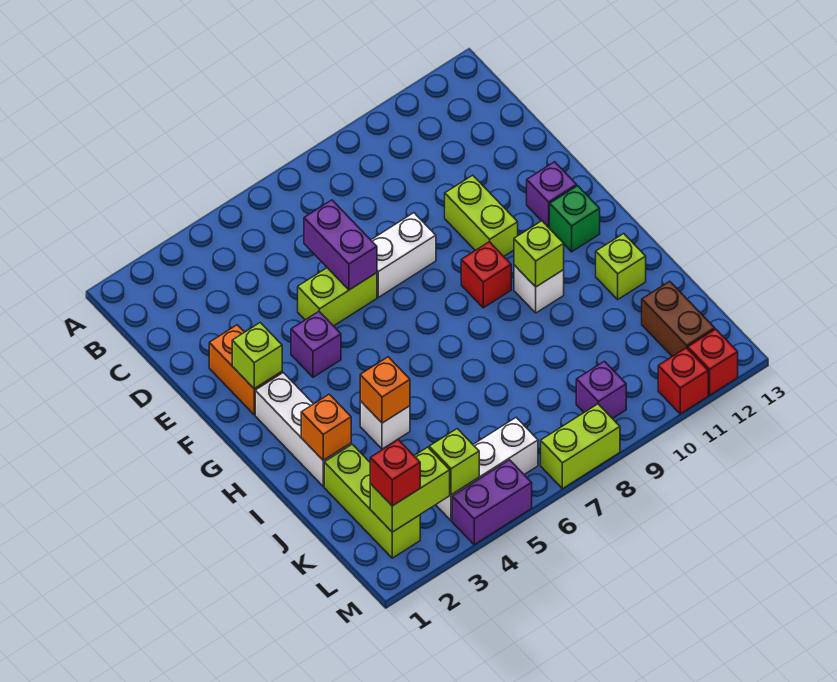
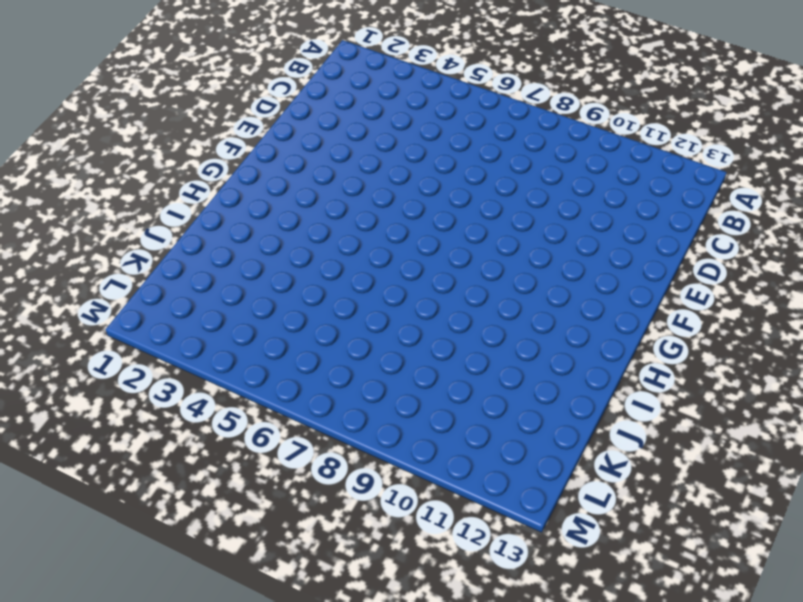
none -> orange brick E2:F2 level 1
none -> lime brick E5:E6 level 1
none -> white brick E7:E8 level 1

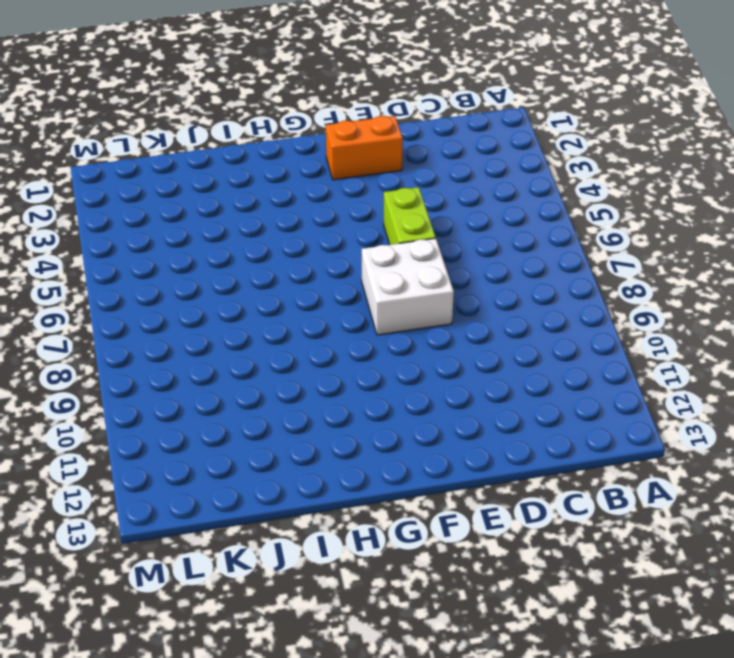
white brick E7:F8 level 1 -> white brick E7:E8 level 1
none -> lime brick E10:F10 level 1
none -> purple brick F4 level 1
none -> purple brick F12 level 1

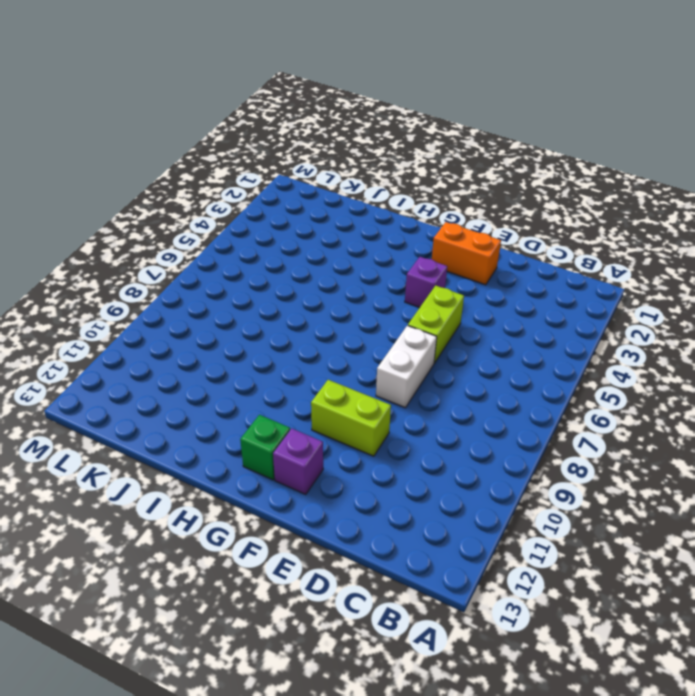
none -> white brick G2:I2 level 1
none -> red brick G9 level 1
none -> white brick H10 level 1

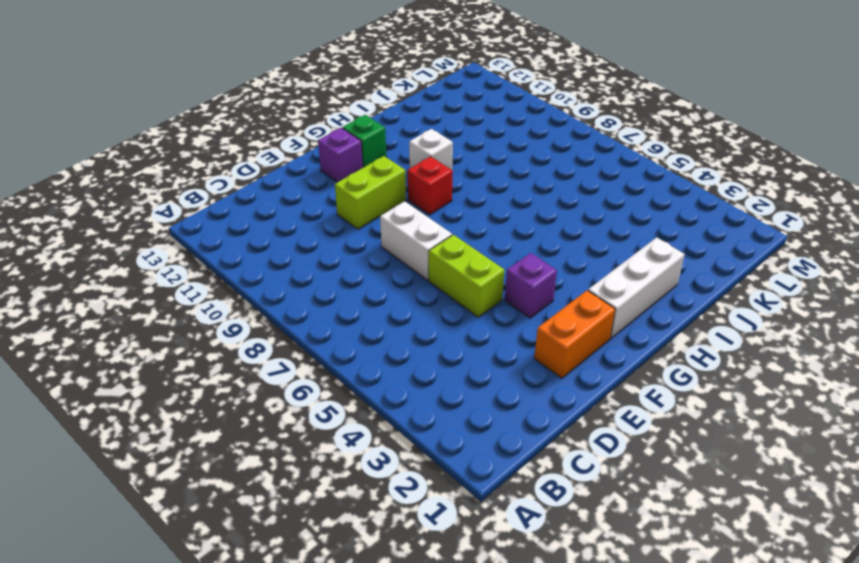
none -> white brick I4 level 1
none -> lime brick I12 level 1
none -> lime brick J2:L2 level 1

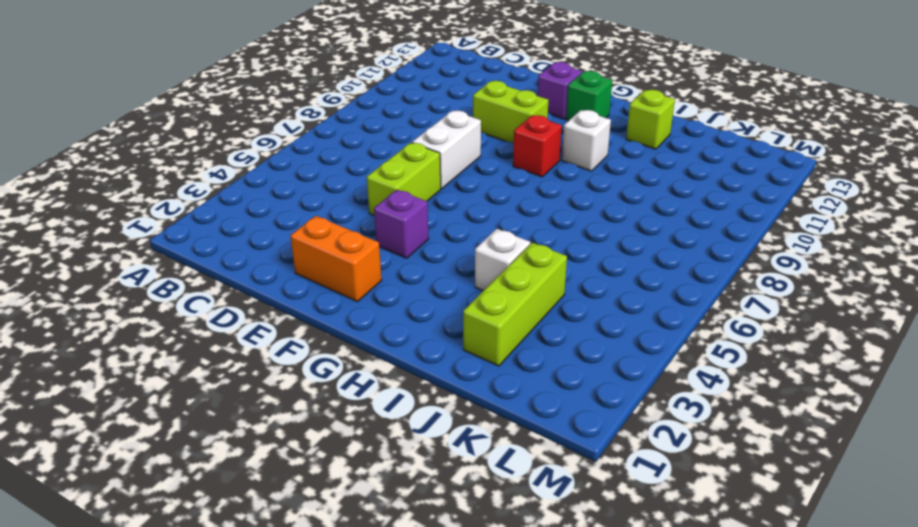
lime brick J2:J4 level 1 -> lime brick J2:L2 level 1
none -> white brick G2:I2 level 1
none -> brown brick K12:L12 level 1
none -> white brick L4:L6 level 1

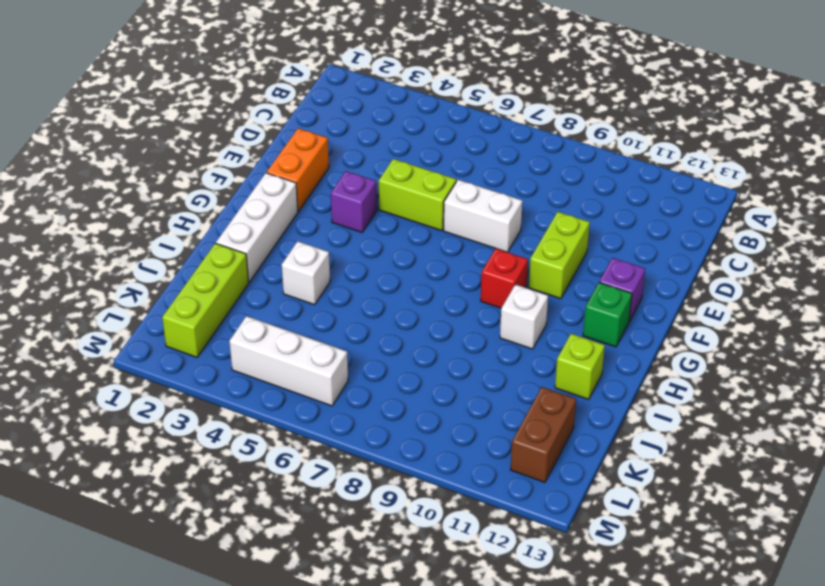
none -> purple brick L9 level 1
none -> purple brick M4:M5 level 1
none -> lime brick M7:M8 level 1

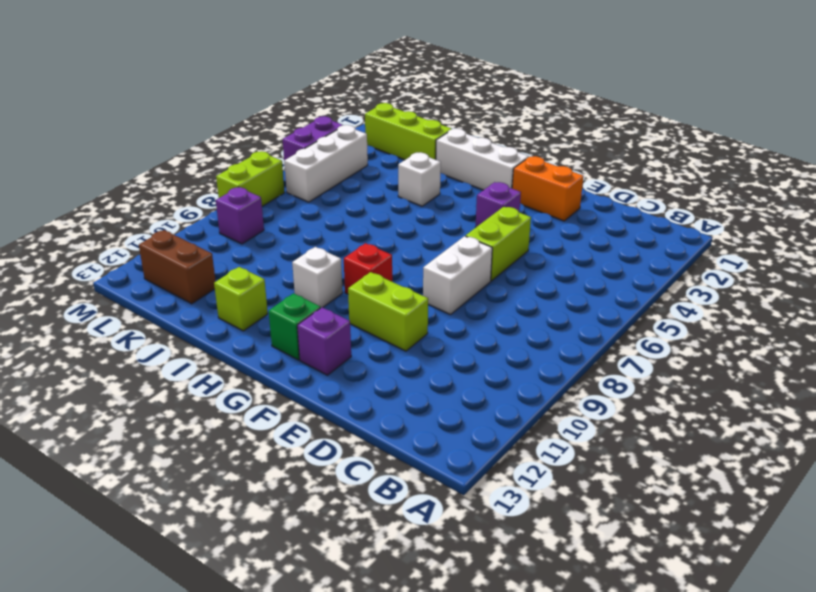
none -> red brick M11 level 1
none -> red brick M12 level 1
none -> purple brick D6:E6 level 2

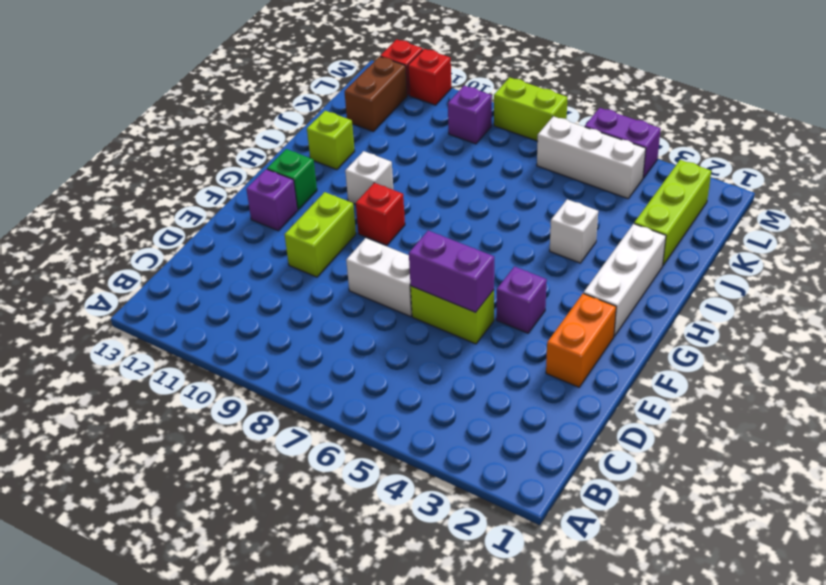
purple brick E5:E6 level 2 -> purple brick D6:E6 level 2
none -> lime brick F2 level 2
none -> lime brick H10 level 2
none -> orange brick I2 level 2

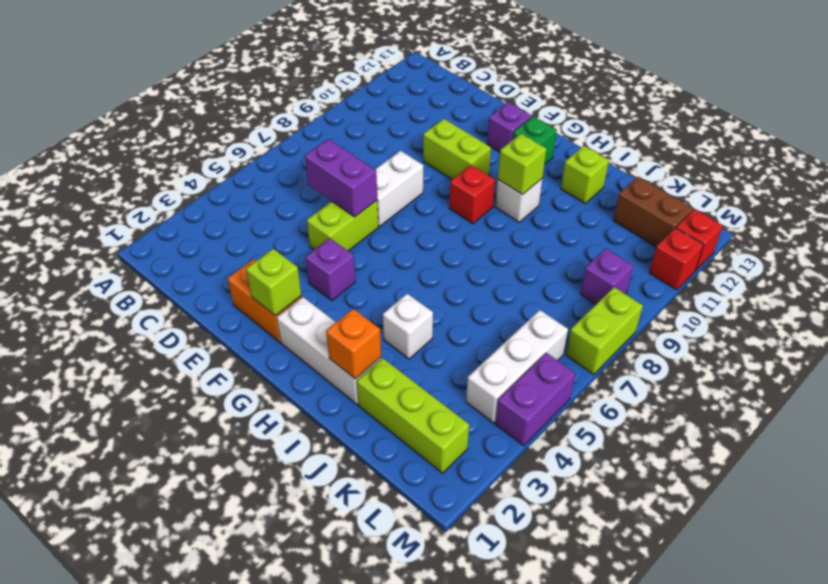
none -> orange brick I4 level 2
none -> lime brick L2:L3 level 2
none -> lime brick L4 level 2

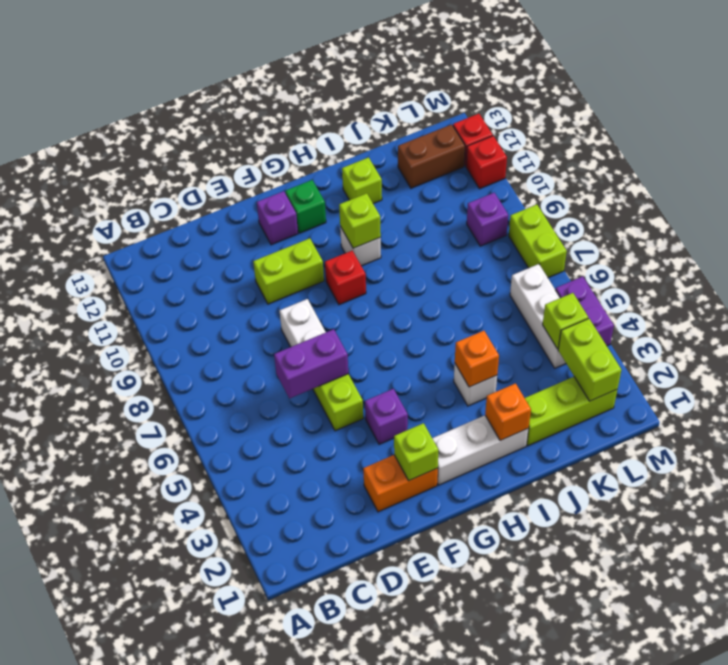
none -> red brick L2 level 3

